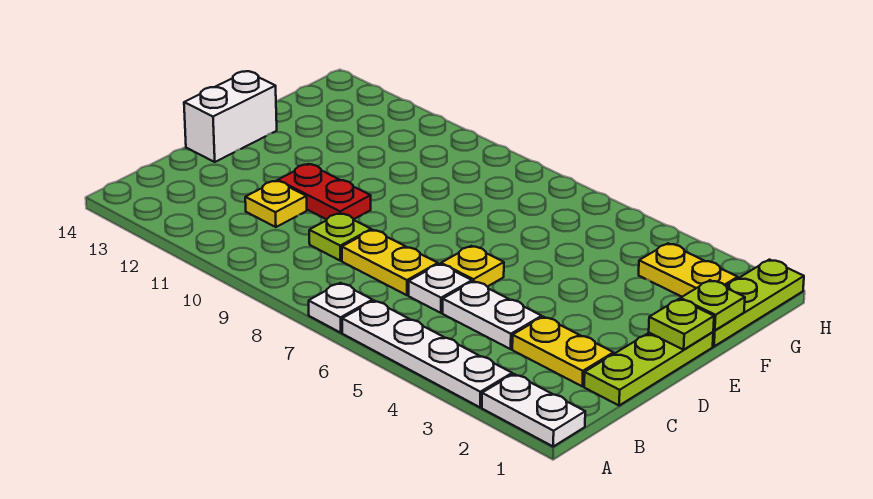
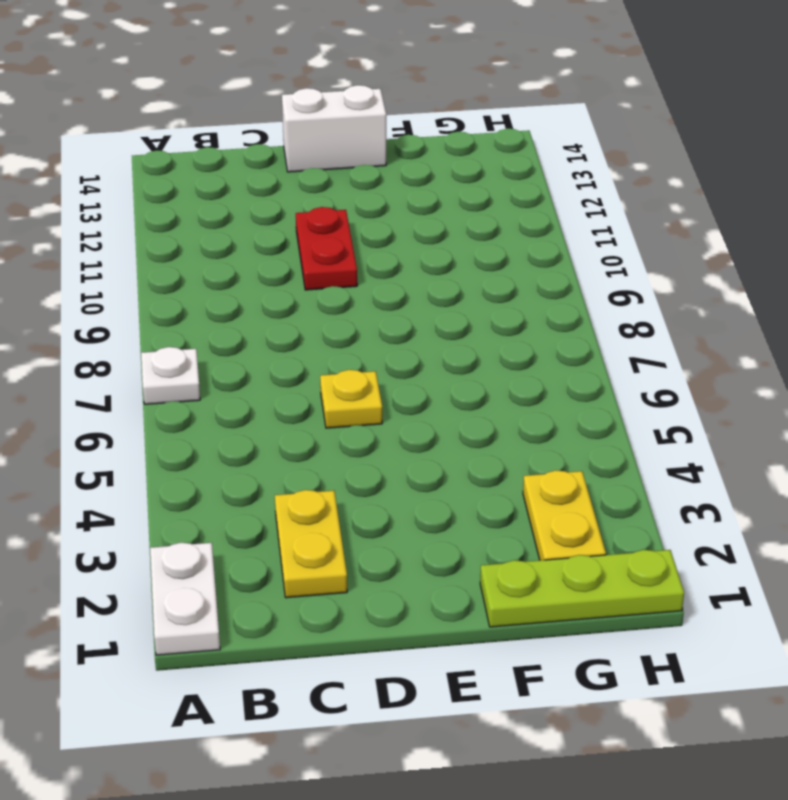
none -> white plate A3:A6 level 1
none -> lime plate C1:E1 level 1
none -> white plate C4:C5 level 1

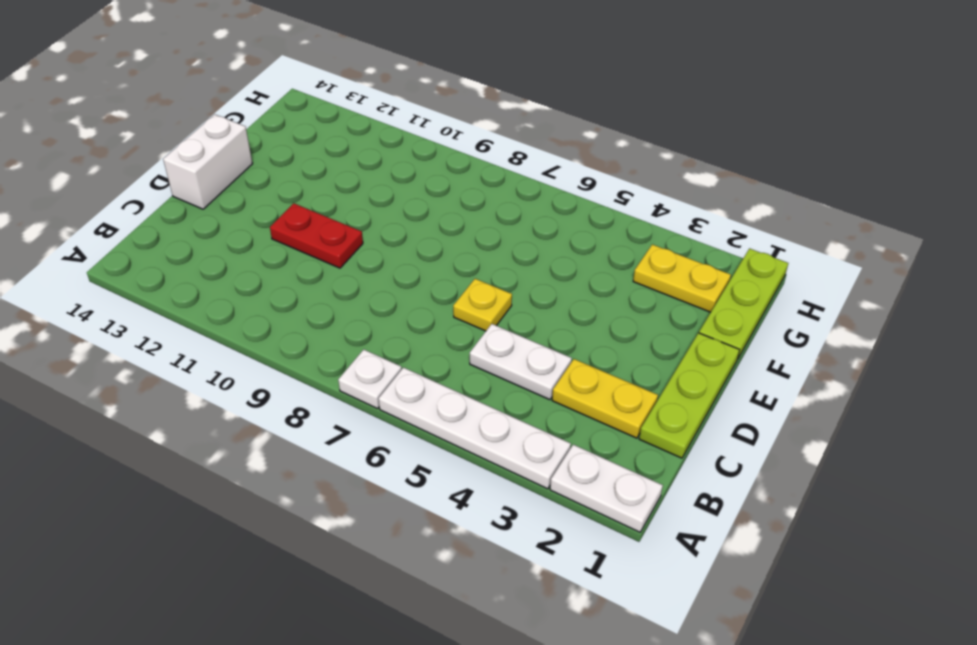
none -> white plate C6 level 1
none -> yellow plate C7:C8 level 1
none -> lime plate C9 level 1

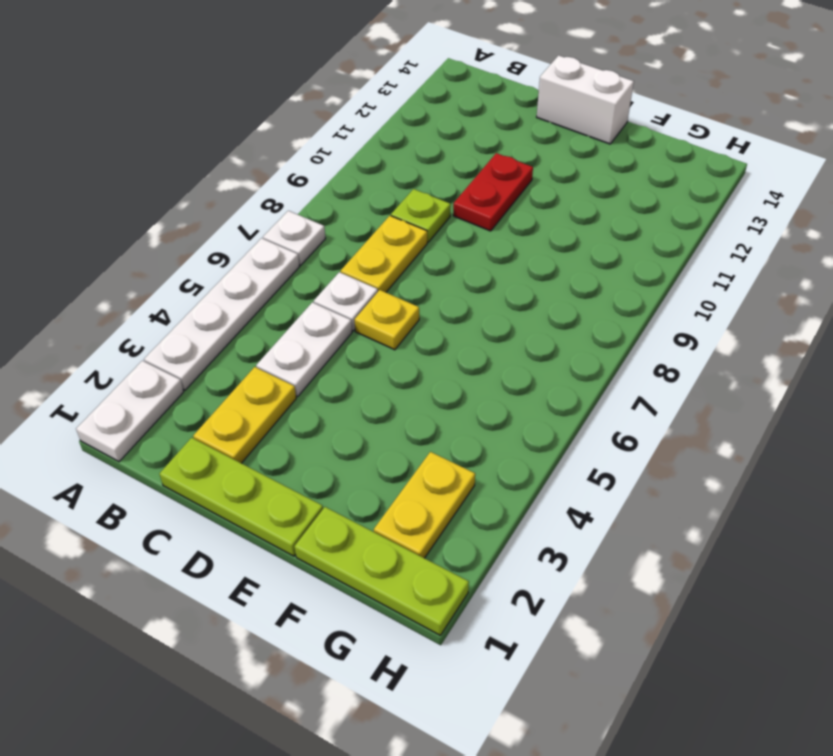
none -> yellow plate C11 level 1
none -> lime plate E1 level 2
none -> lime plate F1 level 2

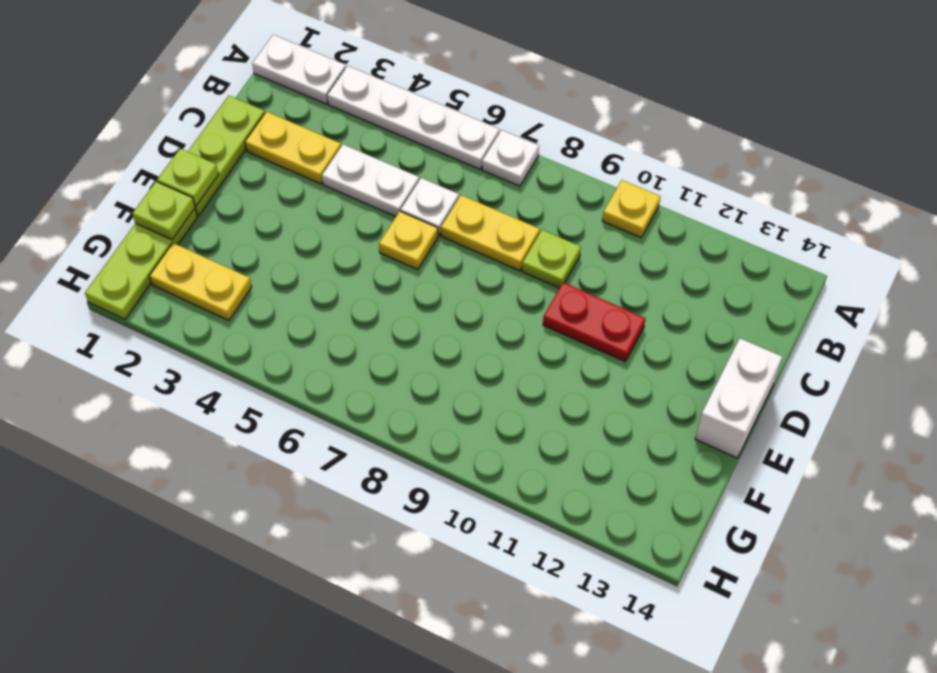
yellow plate A10 level 1 -> yellow plate C11 level 1

